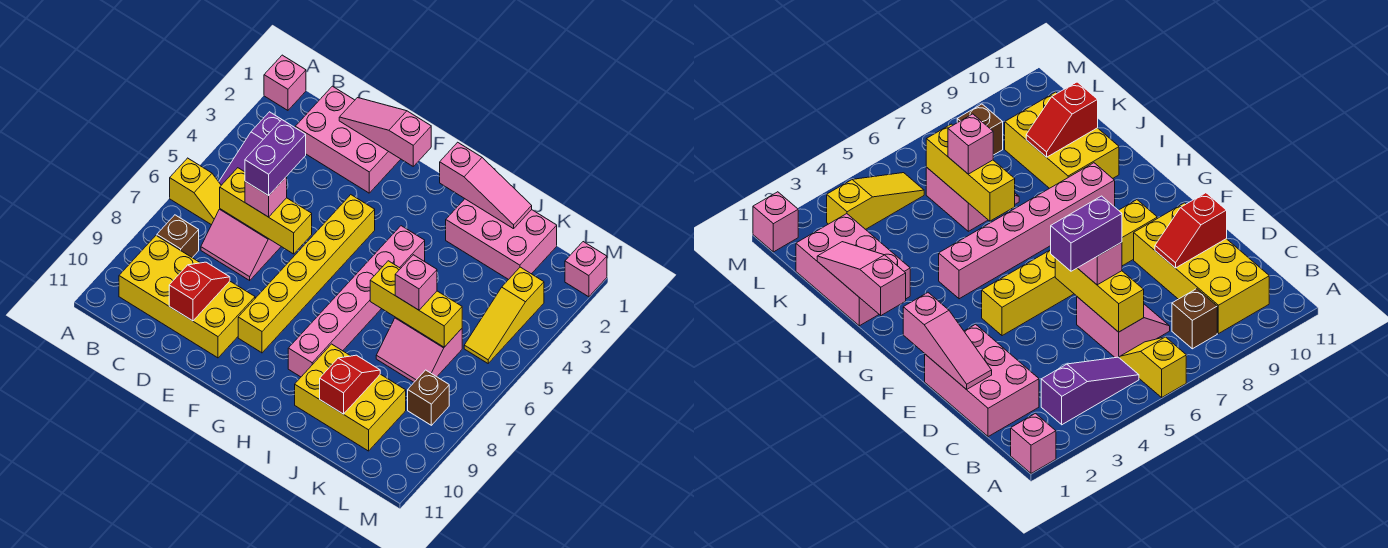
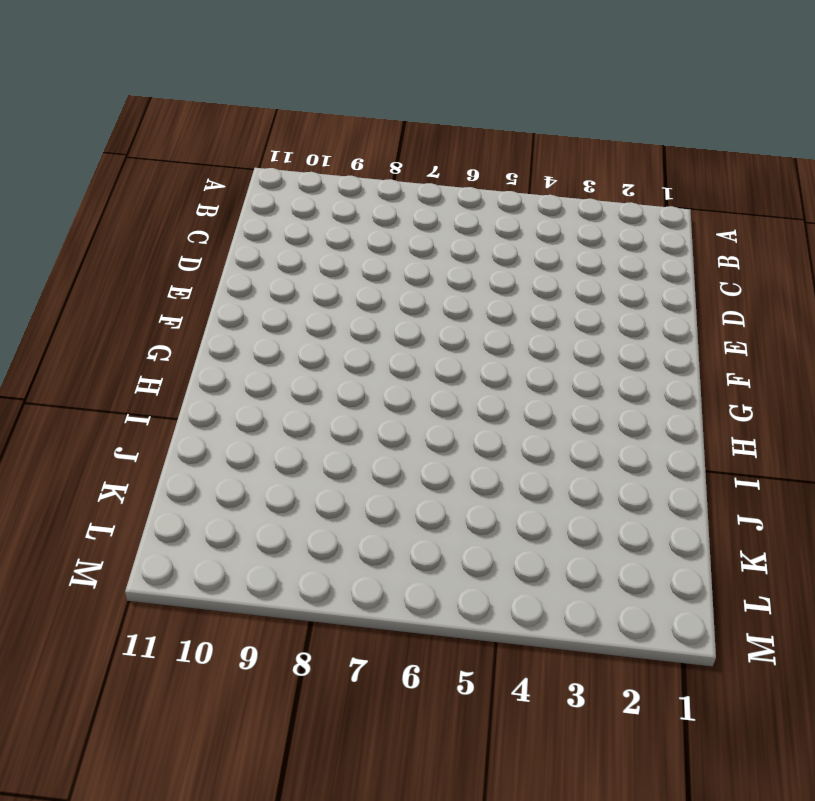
none -> pink brick A1 level 1
none -> yellow slope A6:B6 level 1 top A
none -> purple slope B3:B5 level 1 top 3

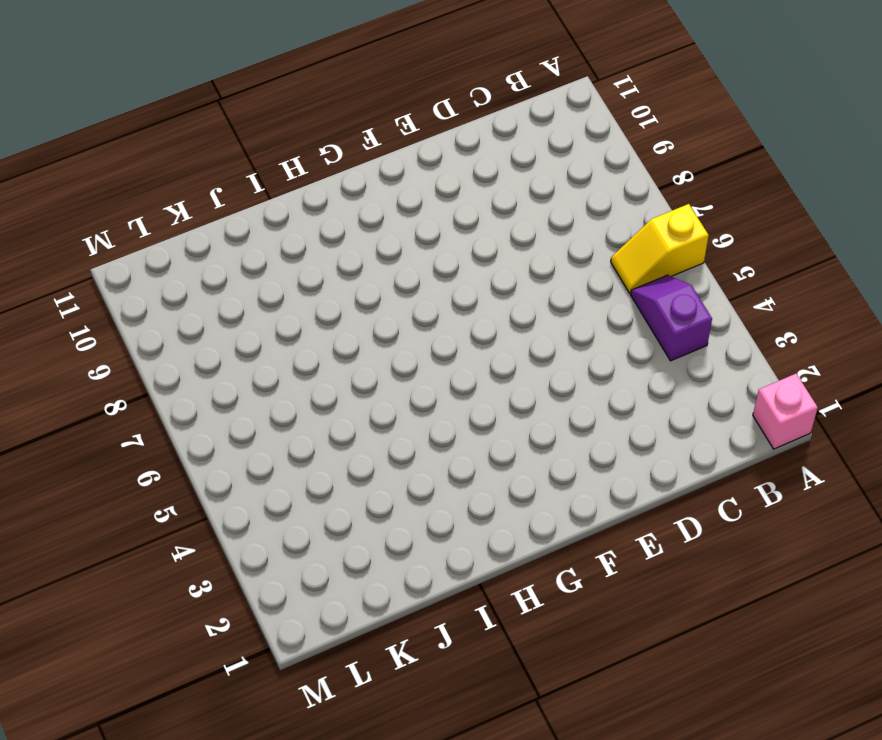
purple slope B4:B5 level 1 top 4 -> purple slope B3:B5 level 1 top 3
none -> brown brick B8 level 1
none -> yellow brick B9:E10 level 1
none -> pink brick C1:E2 level 1

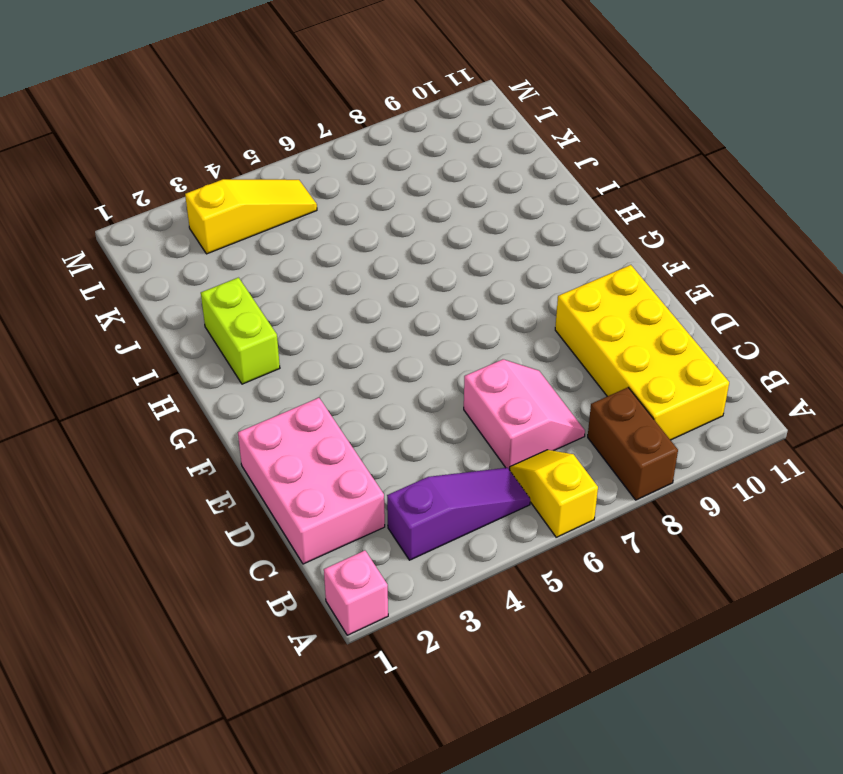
brown brick A8:B8 level 1 -> brown brick B8 level 1
lime brick H2:I2 level 1 -> pink brick I1:K2 level 1
none -> yellow brick F4:F9 level 1
none -> pink brick H4:H9 level 1
none -> yellow brick I9:K10 level 1

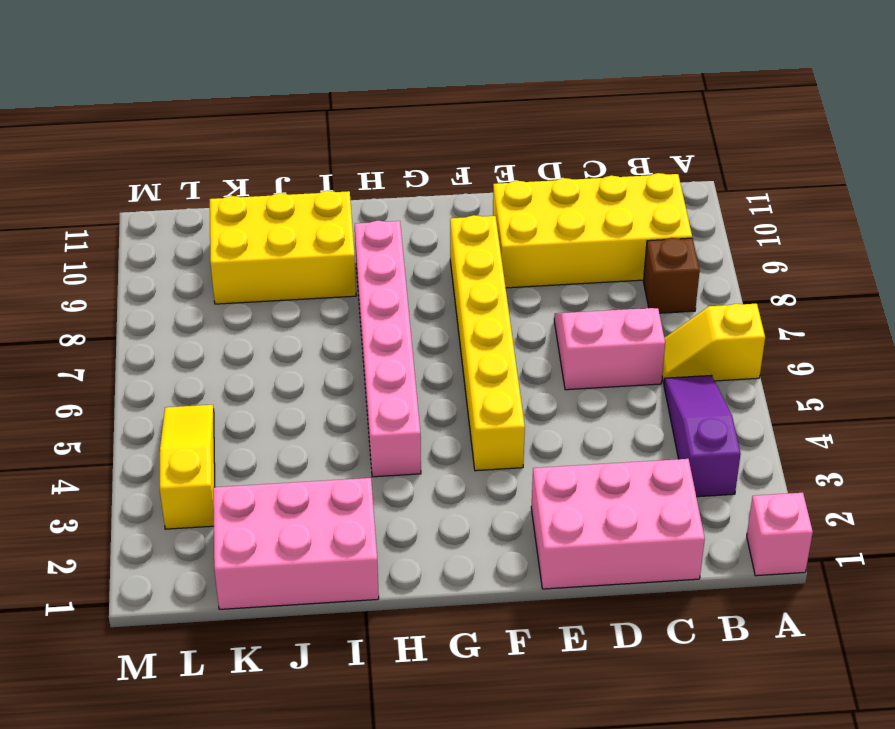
none -> pink slope J6:K7 level 1 top 6
none -> brown brick L8 level 1
none -> pink brick M1 level 1

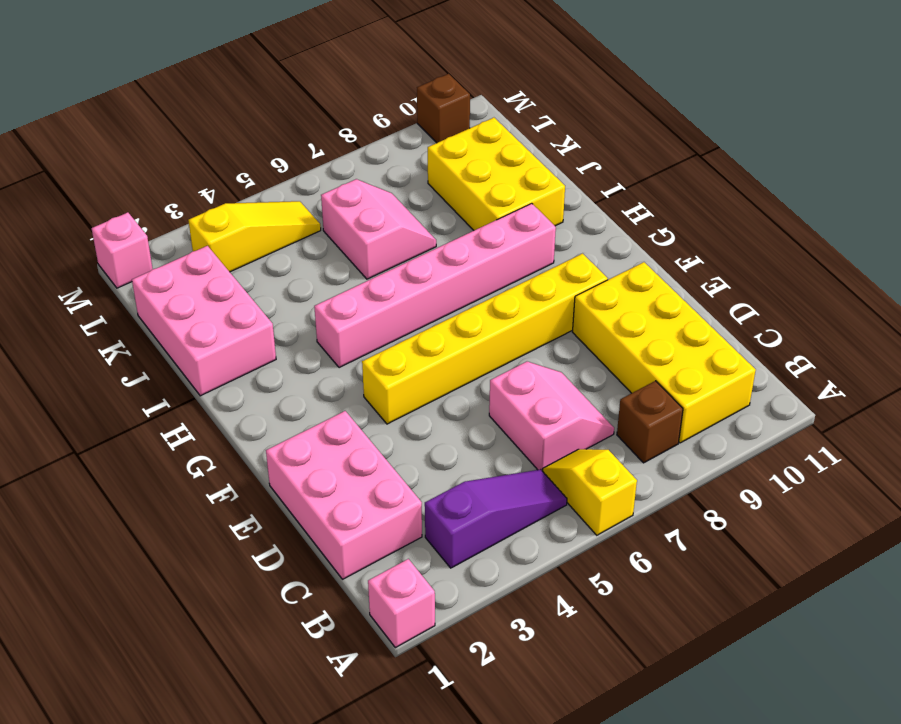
brown brick M10 level 1 -> brown brick L8 level 1
none -> yellow brick C6:E6 level 2
none -> pink slope D1:F1 level 2 top F
none -> red slope D9:D10 level 2 top 10

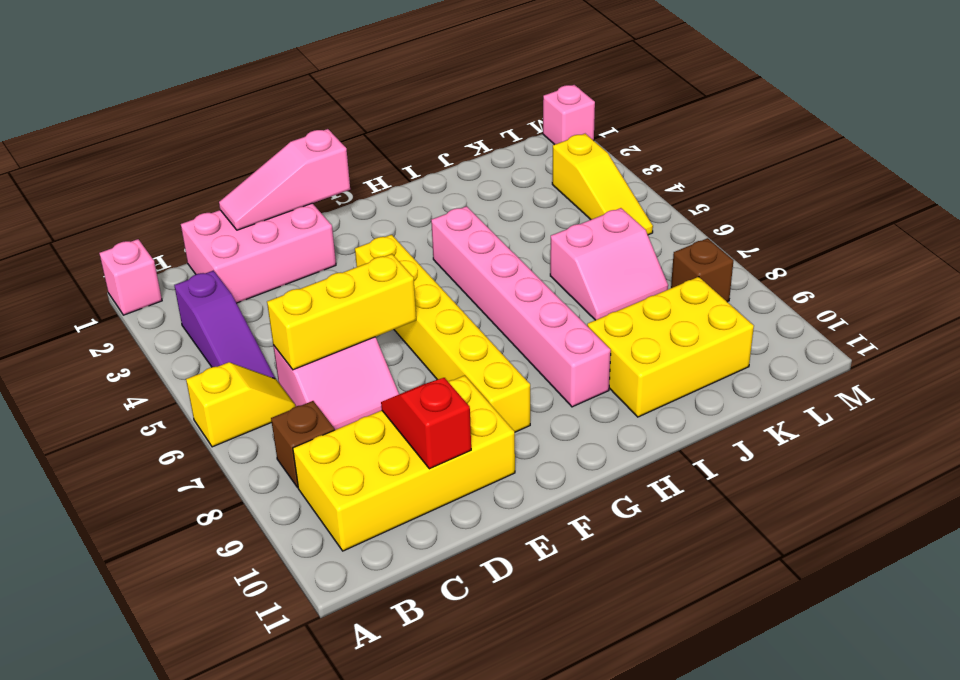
none -> pink brick I1:K2 level 1
none -> pink slope H1:J1 level 2 top H
none -> yellow brick I6:K6 level 2

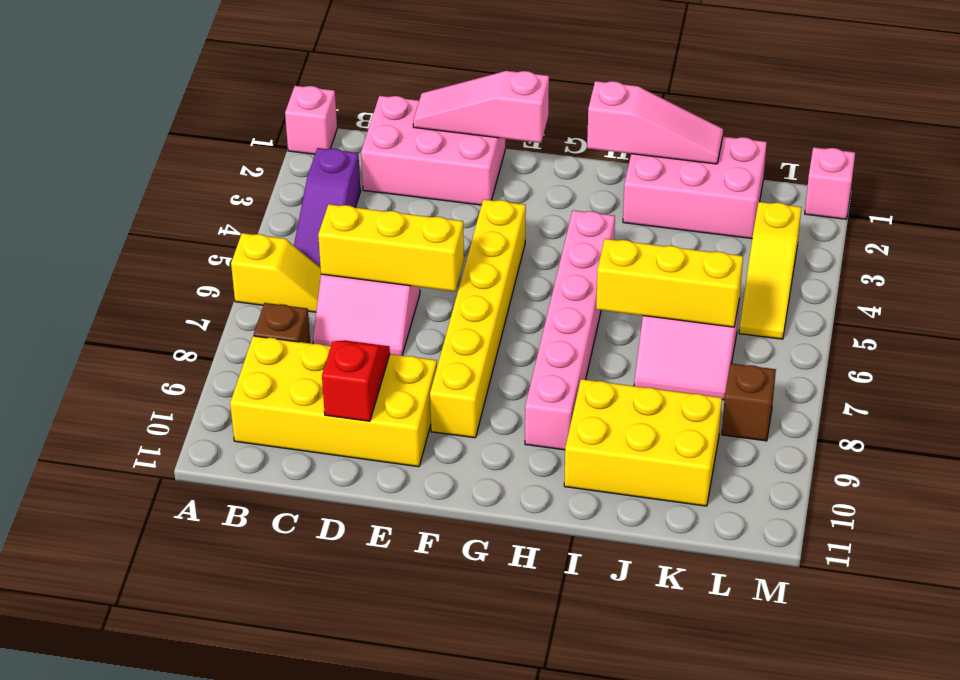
none -> red slope J9:J10 level 2 top 10
none -> pink brick D6 level 3
none -> pink brick J6 level 3

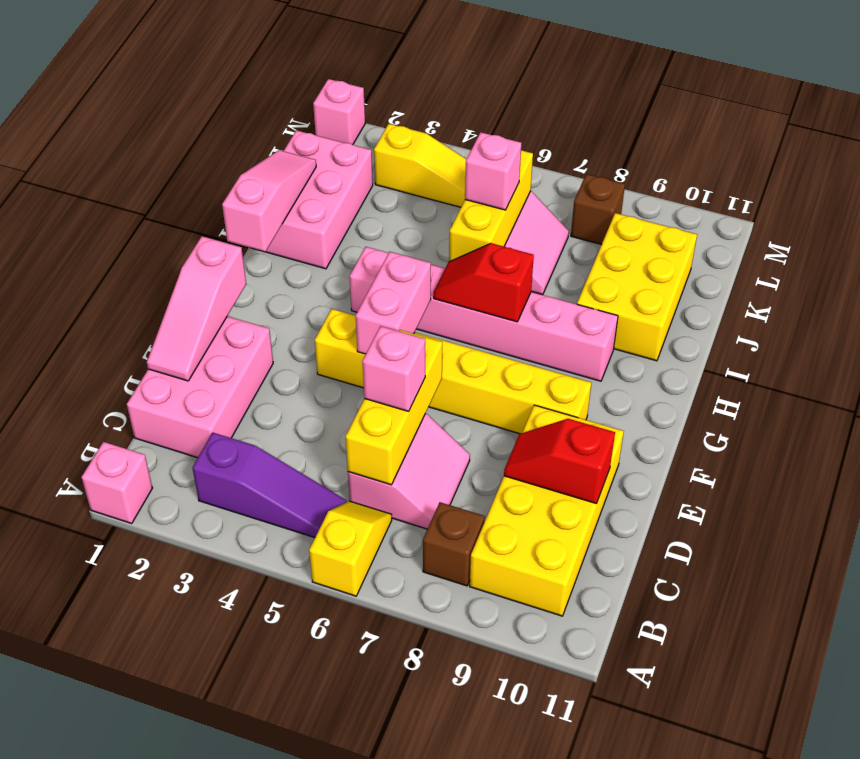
pink brick F5:G5 level 2 -> none
red slope H6:H7 level 2 top 7 -> red slope J9:J10 level 2 top 10
none -> purple brick D5:D6 level 4

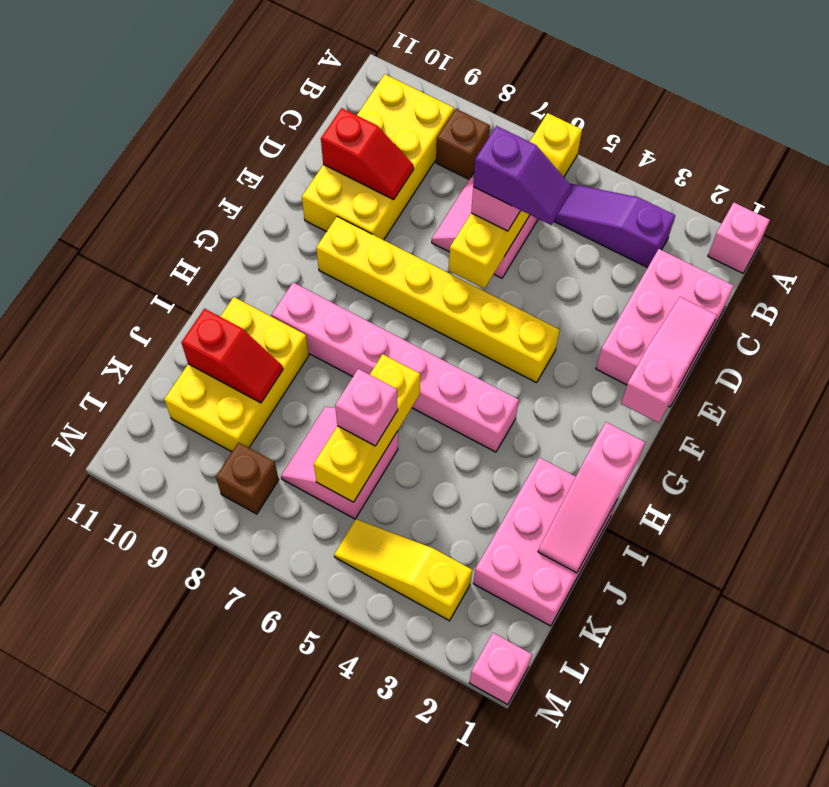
purple slope D5:D6 level 4 top 6 -> purple brick D5:D6 level 4

